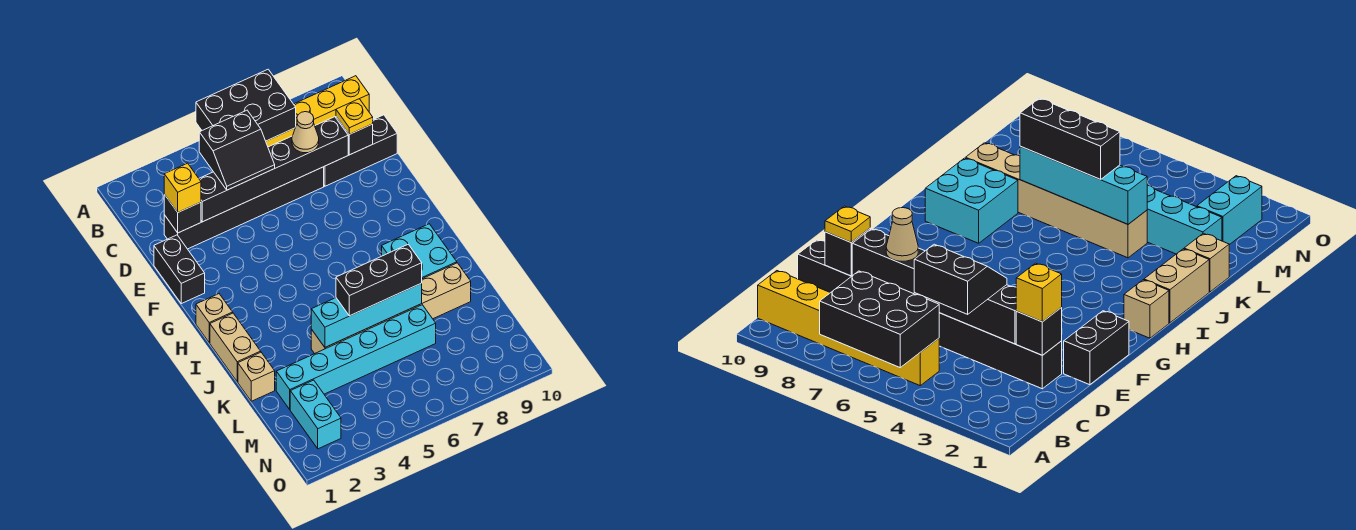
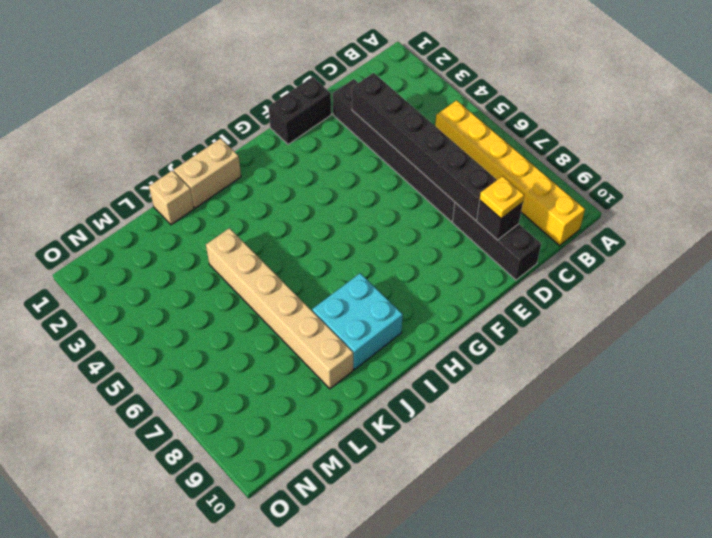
none -> tan brick H1 level 1
none -> cyan brick L2:L7 level 1
none -> cyan brick M2:N2 level 1

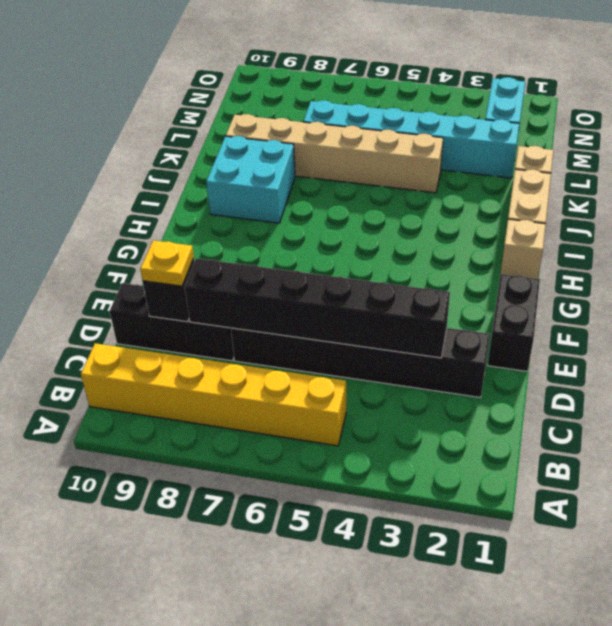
none -> black brick A5:B7 level 2
none -> black brick D2 level 2
none -> cyan brick K4:K7 level 2

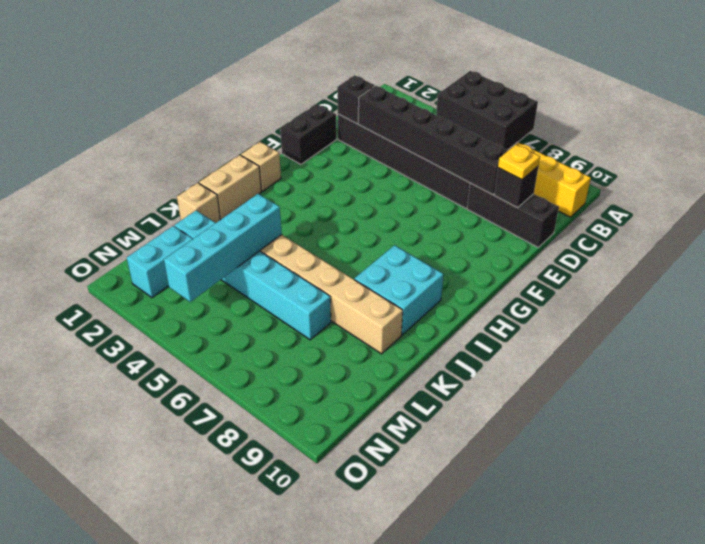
cyan brick K4:N4 level 2 -> cyan brick K4:K7 level 2
none -> black slope C4:D5 level 3 top C
none -> yellow brick D2 level 3
none -> tan cone D7 level 3

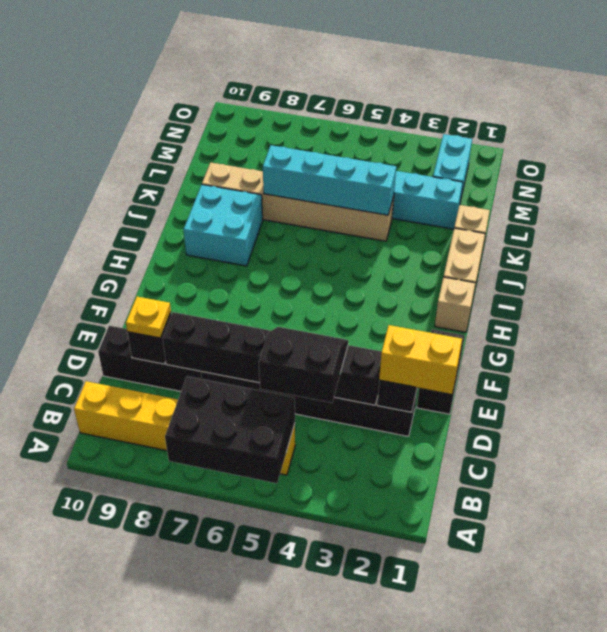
yellow brick D1:D2 level 3 -> yellow brick D2 level 3
none -> tan cone D7 level 3
none -> black brick K5:K7 level 3

